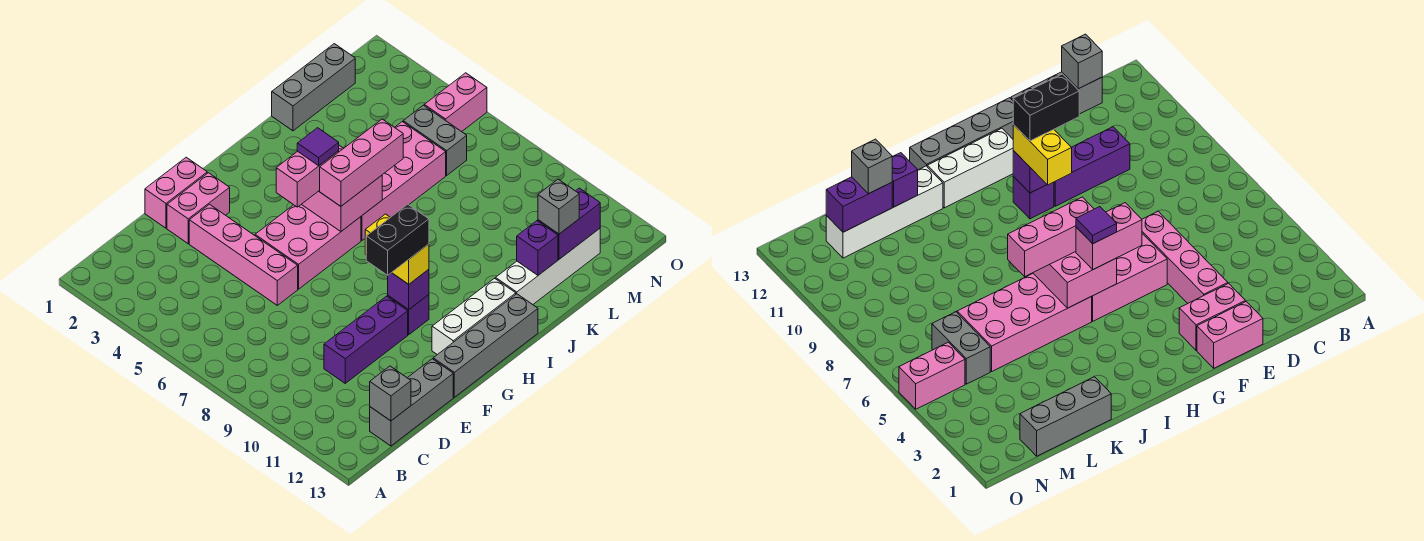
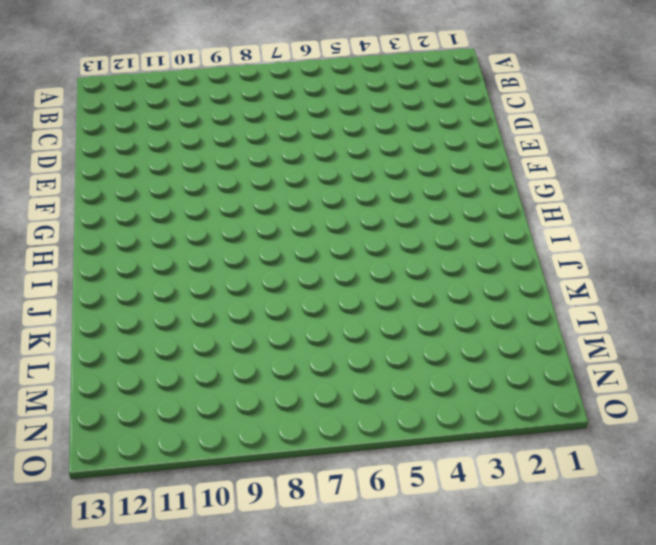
none -> grey brick C13:E13 level 1
none -> purple brick D10:F10 level 1
none -> pink brick E1:F1 level 1

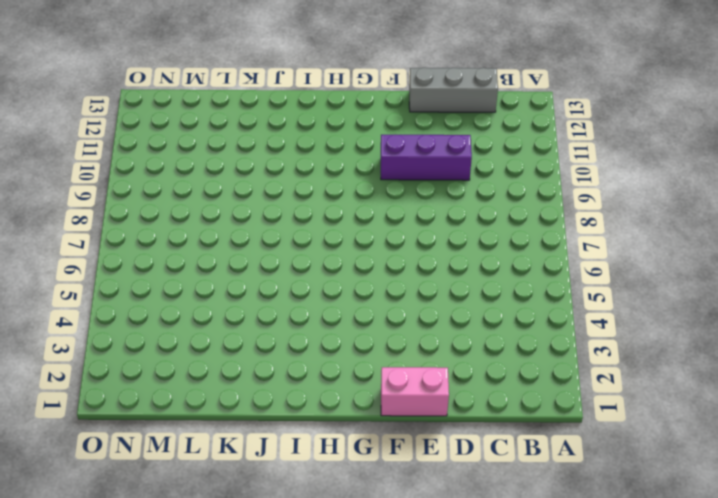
none -> pink brick E2:F2 level 1
none -> pink brick E3:E6 level 1
none -> pink brick F5:H6 level 1

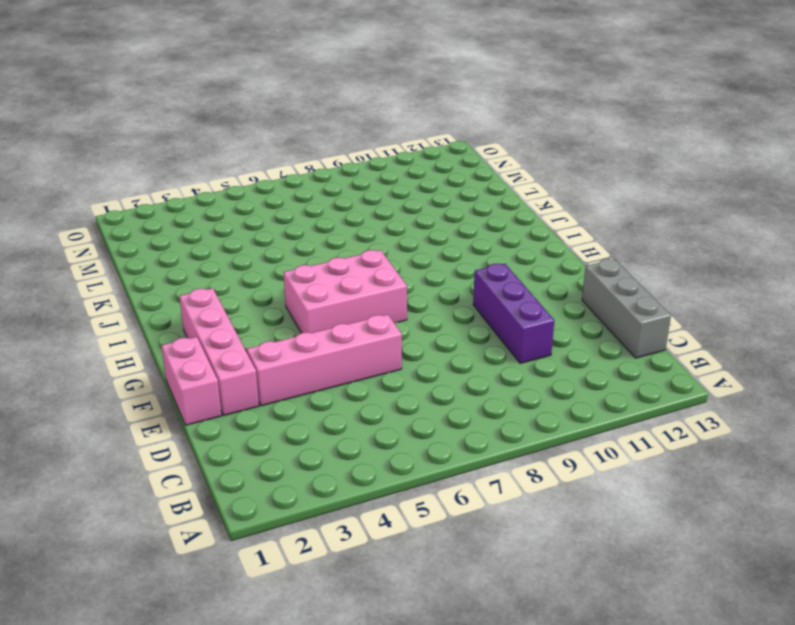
pink brick E2:H2 level 1 -> pink brick E2:F2 level 1
pink brick G5:H7 level 1 -> pink brick F5:H6 level 1
none -> grey brick F13:I13 level 1
none -> purple brick G10 level 1
none -> white brick G12:I12 level 1

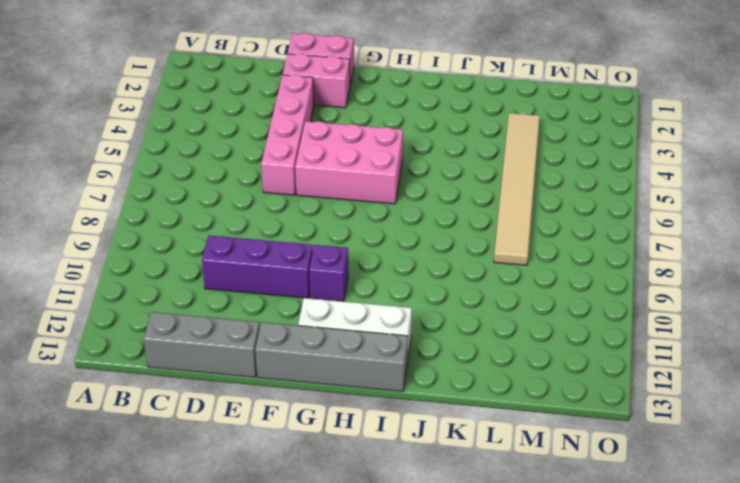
tan tile L3:L8 level 1 -> pink brick I5:L6 level 1
none -> white brick J12:M12 level 1
none -> grey brick K1:M1 level 1
none -> grey brick M5:M6 level 1

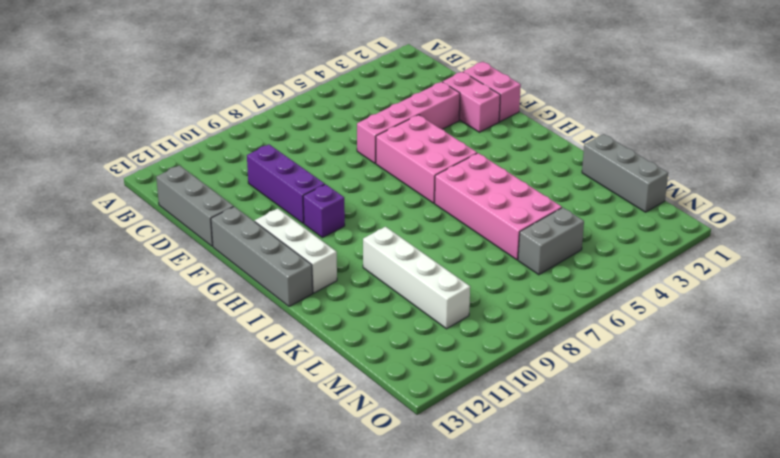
white brick J10:M10 level 1 -> white brick J12:M12 level 1
none -> pink brick N5:O5 level 1
none -> grey brick C13 level 2
none -> purple brick G10 level 2

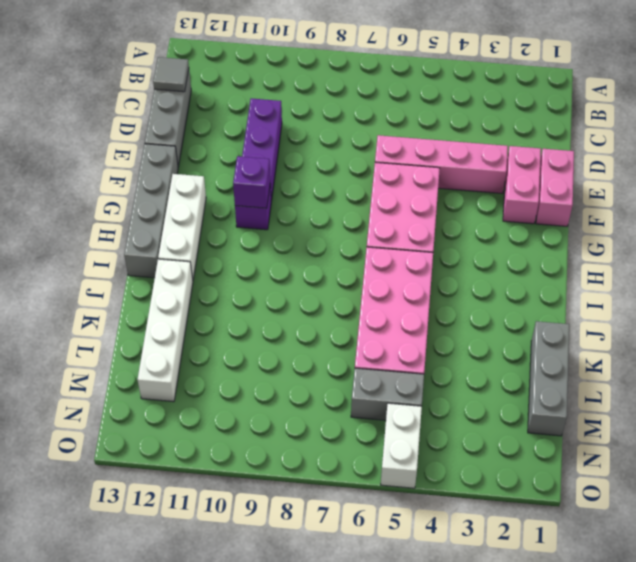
grey tile C13 level 2 -> grey brick C13 level 2
white brick N5:O5 level 1 -> pink brick N5:O5 level 1
none -> pink brick H5:I6 level 2
none -> purple brick K12 level 2
none -> purple brick L12:M12 level 2

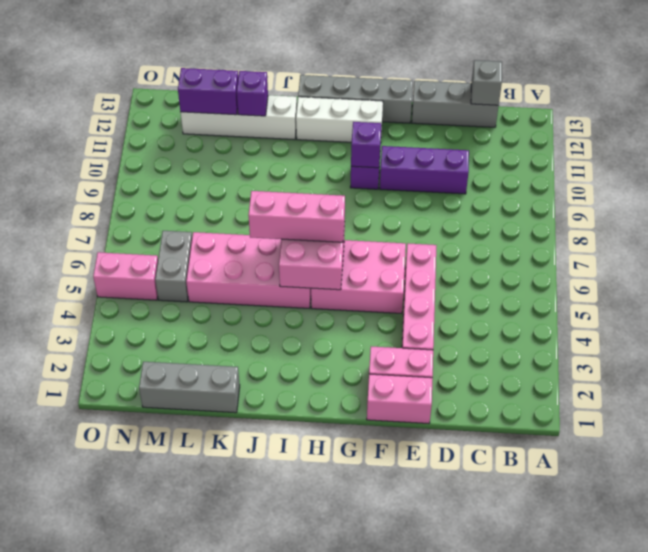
none -> pink brick G5:H5 level 3
none -> yellow brick G9:G10 level 3
none -> grey brick L12 level 3

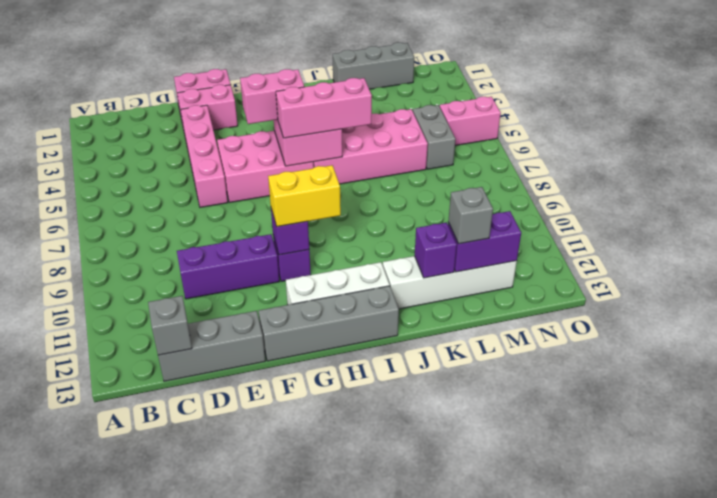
yellow brick G10:H10 level 3 -> yellow brick G9:G10 level 3
none -> black brick F10:G10 level 4
none -> purple tile H5 level 4

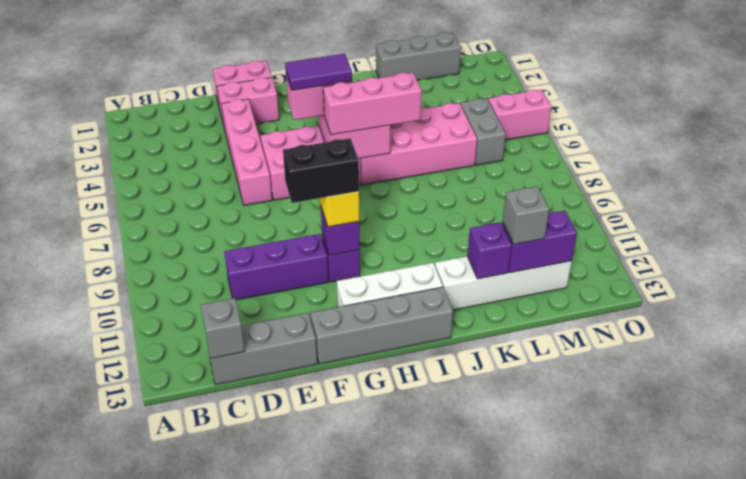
purple tile G5:H5 level 4 -> purple tile H5 level 4

